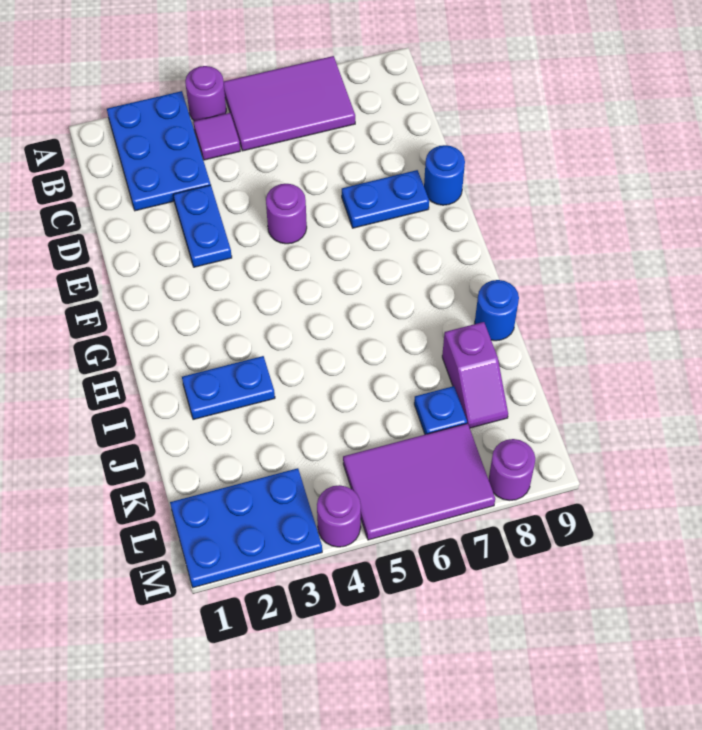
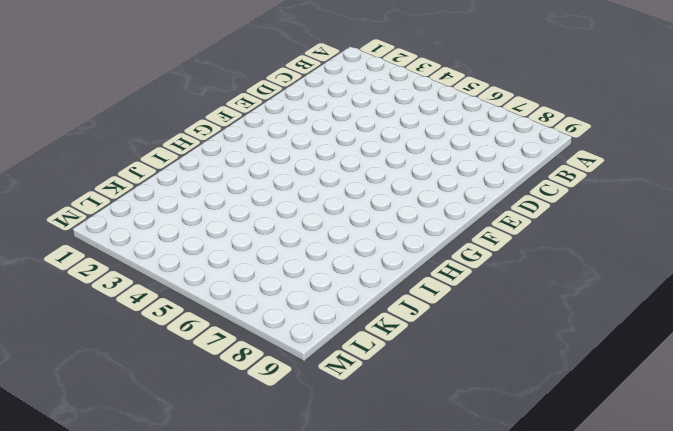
none -> blue plate A2:C3 level 1
none -> purple round brick A4 level 1
none -> purple tile A5:B7 level 1

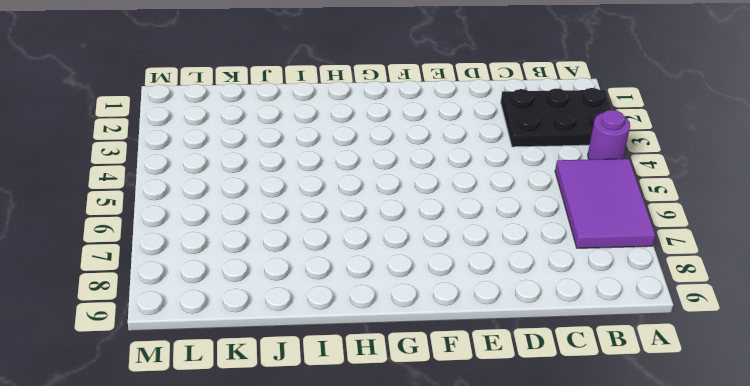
black plate A2:C3 level 1 -> blue plate A2:C3 level 1
none -> purple tile B4 level 1
none -> blue plate D3:E3 level 1
none -> purple round brick E5 level 1

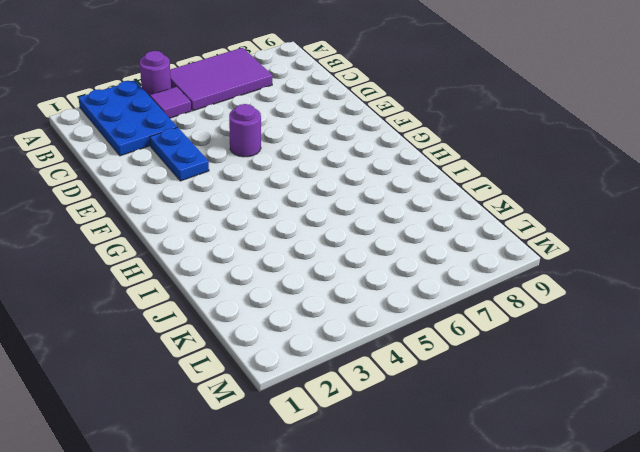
none -> blue plate E7:E8 level 1
none -> blue round brick E9 level 1
none -> blue plate I2:I3 level 1

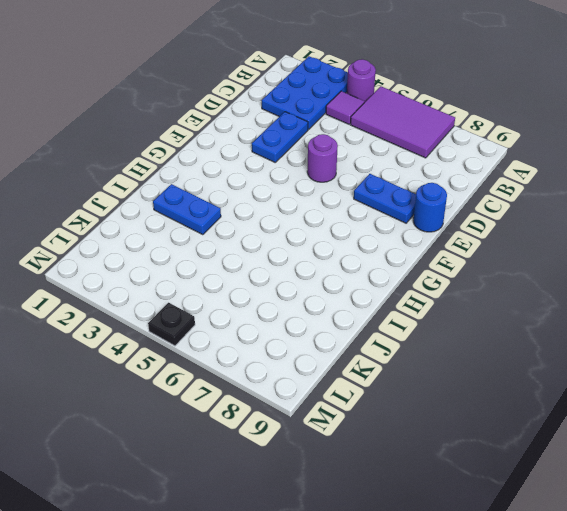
black plate M5 level 1 -> purple tile L5:M7 level 1
none -> blue round brick I9 level 1
none -> purple slope J8:K8 level 1 top J
none -> blue plate K7 level 1

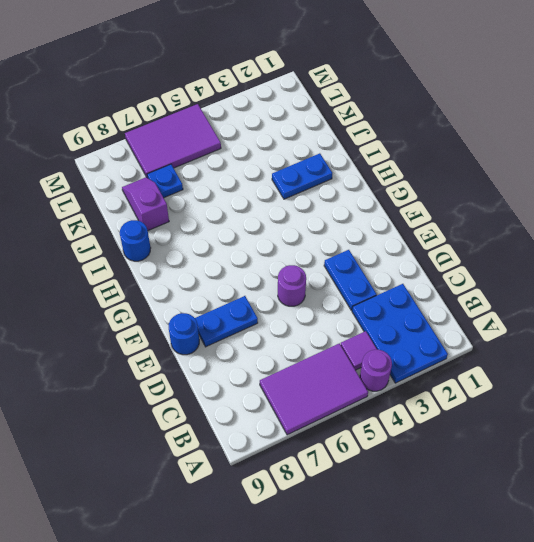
none -> blue plate L1:M3 level 1
none -> purple round brick M4 level 1
none -> purple round brick M8 level 1

